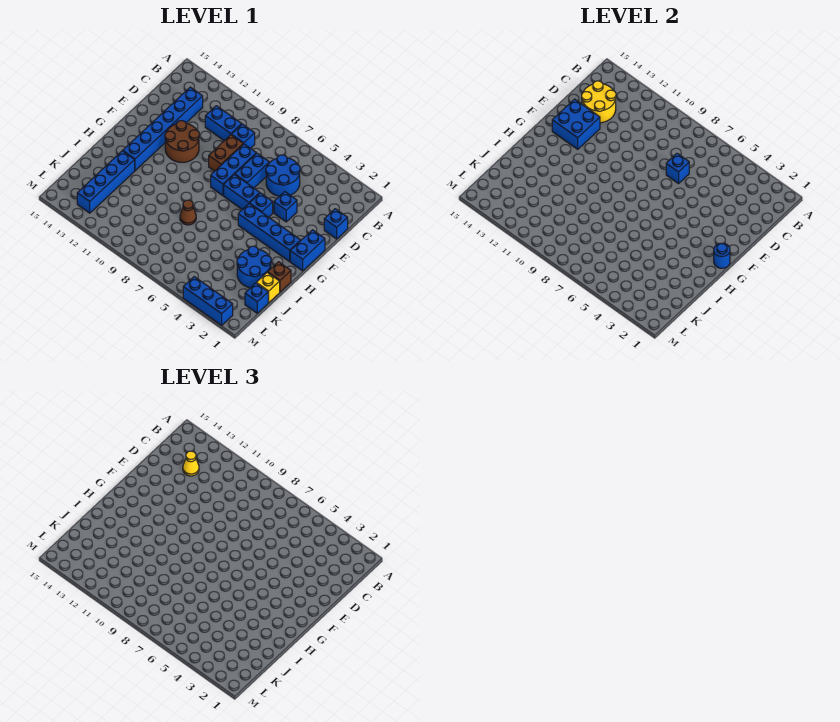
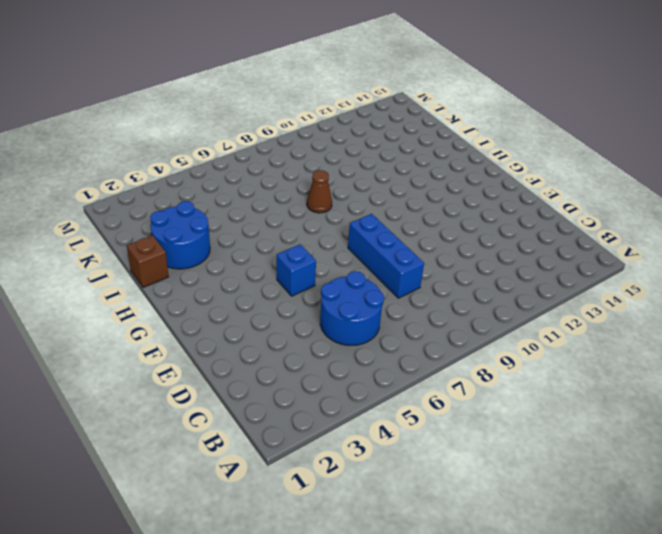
none -> blue brick C9 level 1
none -> blue brick C10:C11 level 1
none -> blue brick C13:H13 level 1

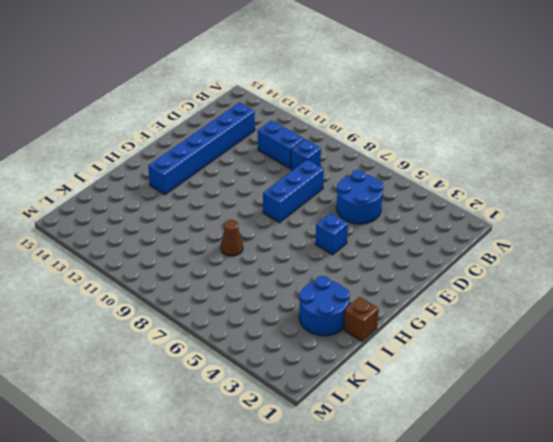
none -> blue brick D1 level 1
none -> blue brick D7:E7 level 1
none -> brown brick D9:E9 level 1

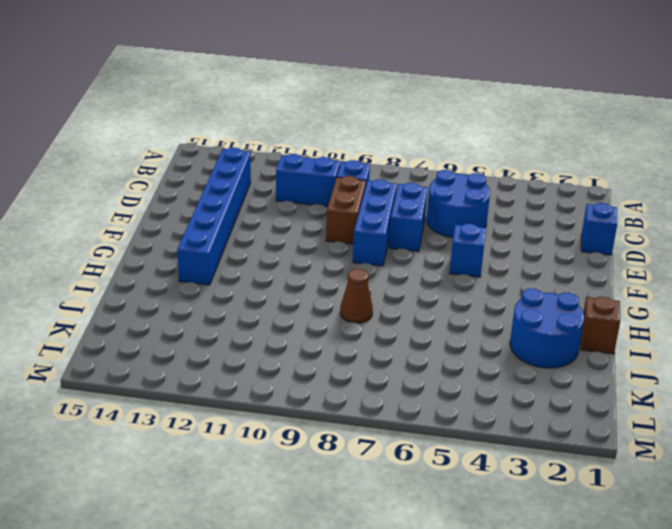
none -> blue brick E4 level 1
none -> brown round brick E11:F12 level 1
none -> blue brick F1:G1 level 1

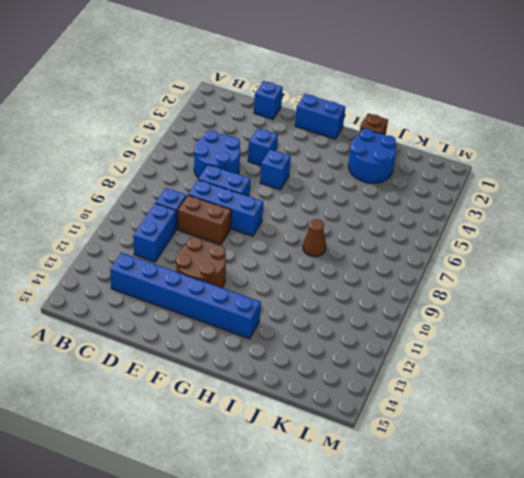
none -> blue brick F6:F7 level 1
none -> blue brick G2:G5 level 1
none -> blue brick I13:L13 level 1

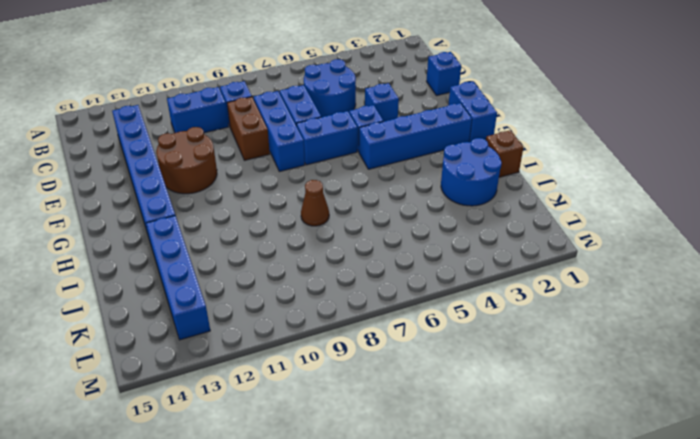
none -> yellow brick J1 level 1
none -> blue brick K1 level 1
none -> blue brick M2:M4 level 1

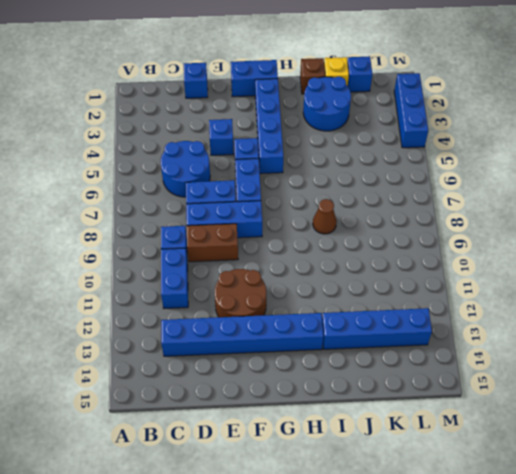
none -> yellow round brick C13:D14 level 2
none -> blue brick D7 level 2
none -> blue brick E13:F14 level 2

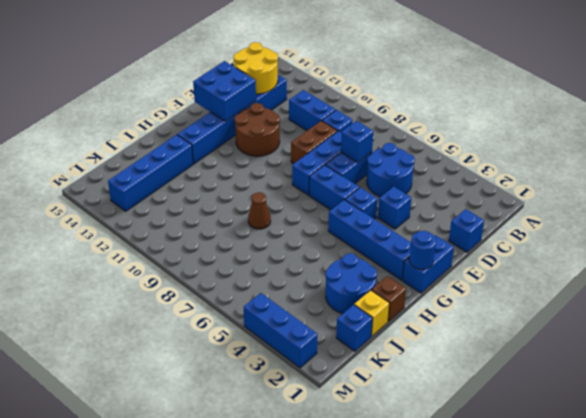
none -> yellow cone C13 level 3

